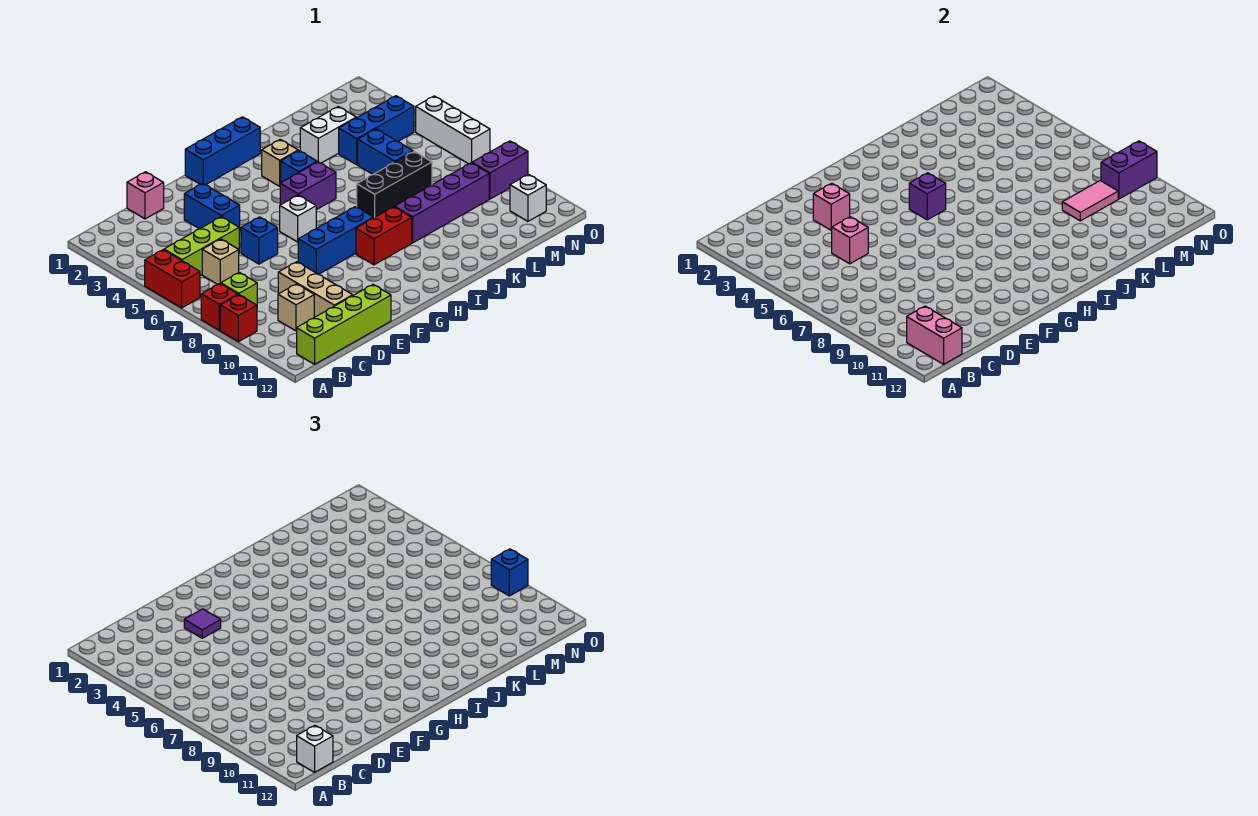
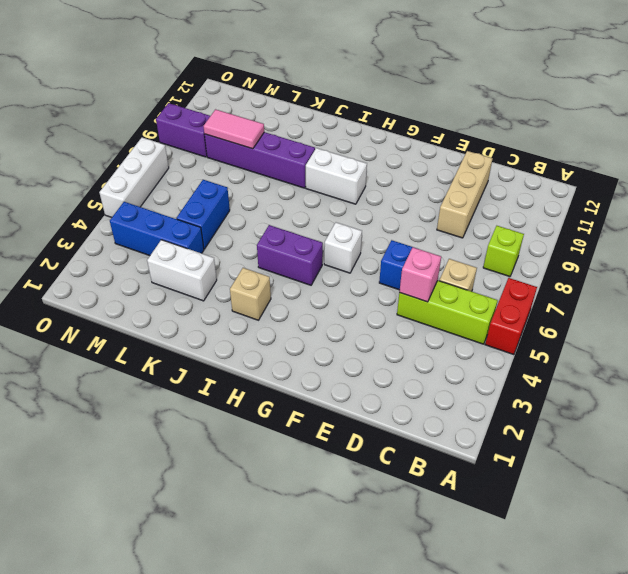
white brick H9:I9 level 1 -> red brick H9:I9 level 1
none -> red brick A8 level 1
none -> red brick A9 level 1
none -> lime brick B12:E12 level 1
none -> tan brick C10 level 1

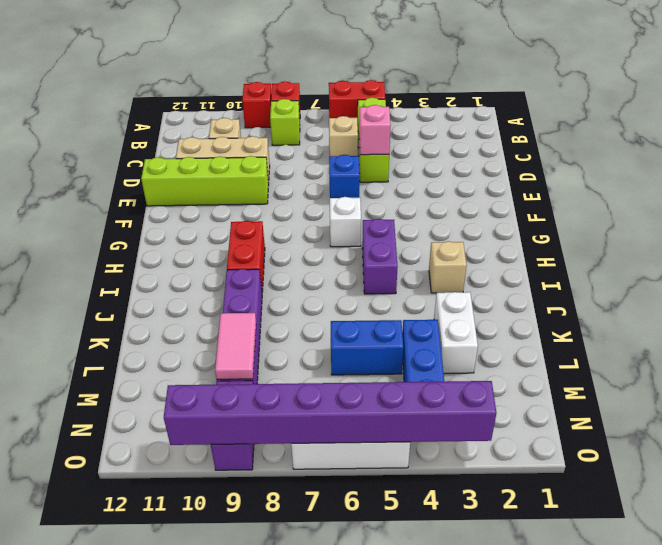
lime brick E9:E12 level 1 -> lime brick B12:E12 level 1
purple brick O3:O10 level 2 -> purple brick N9:O9 level 2
none -> pink brick D1 level 1
none -> blue brick E3:E4 level 1
none -> blue brick F8:H8 level 1
none -> blue brick G1:I1 level 1

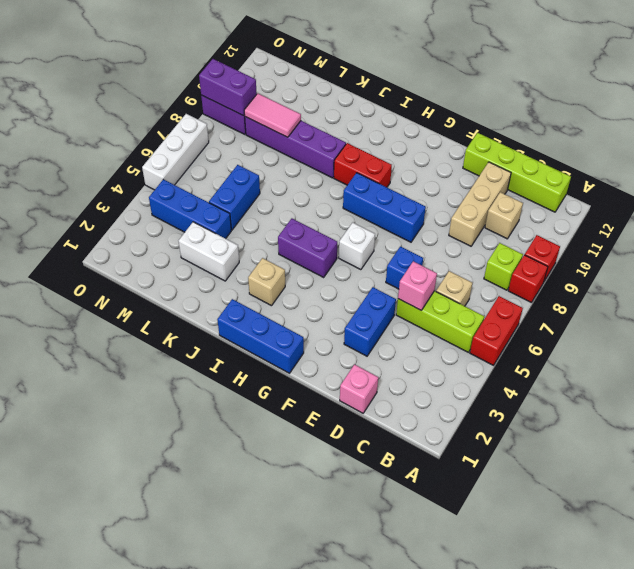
none -> blue brick I4 level 1
none -> black brick J7:L7 level 1
none -> white brick N11 level 1
none -> pink brick B11:B12 level 2

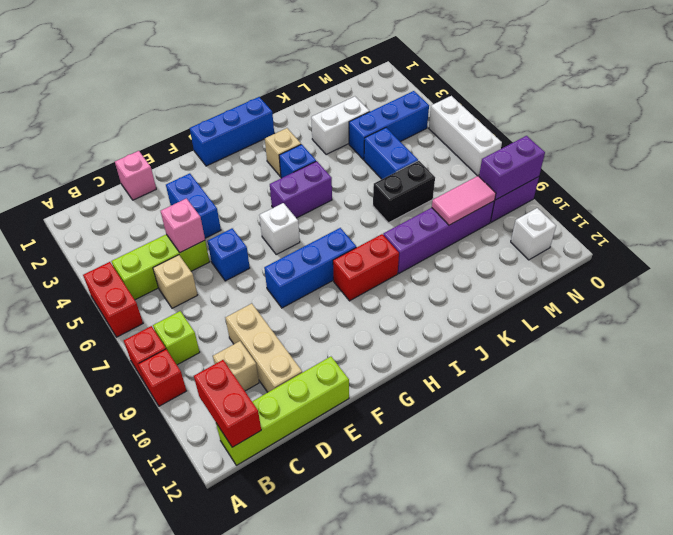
red brick B11:B12 level 2 -> pink brick B11:B12 level 2
black brick K7:L7 level 1 -> black brick J7:L7 level 1
none -> pink brick E3 level 2
none -> purple brick H5 level 2
none -> white brick B12 level 3
none -> purple tile E3 level 3

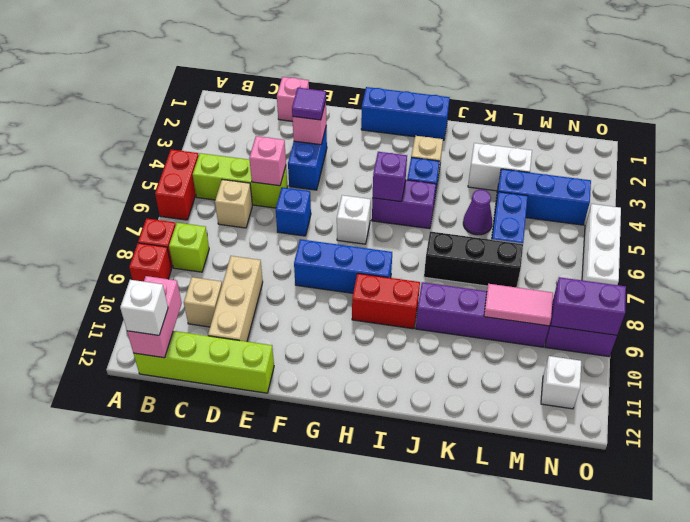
purple cone K5 level 1 -> none
none -> blue brick O9 level 3

